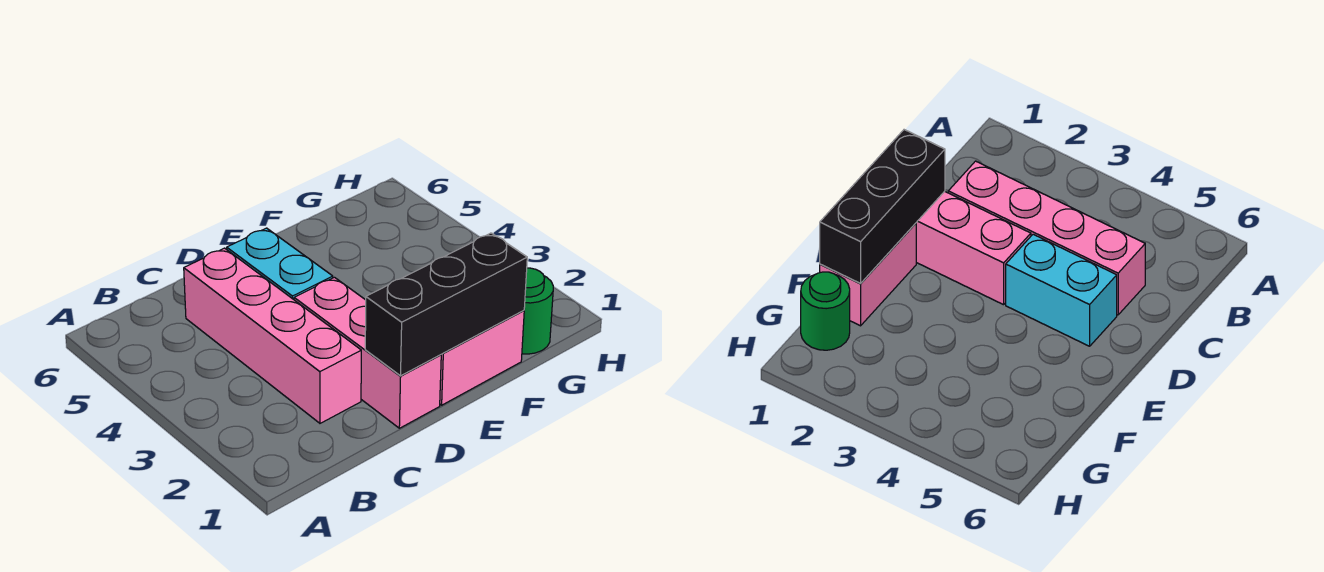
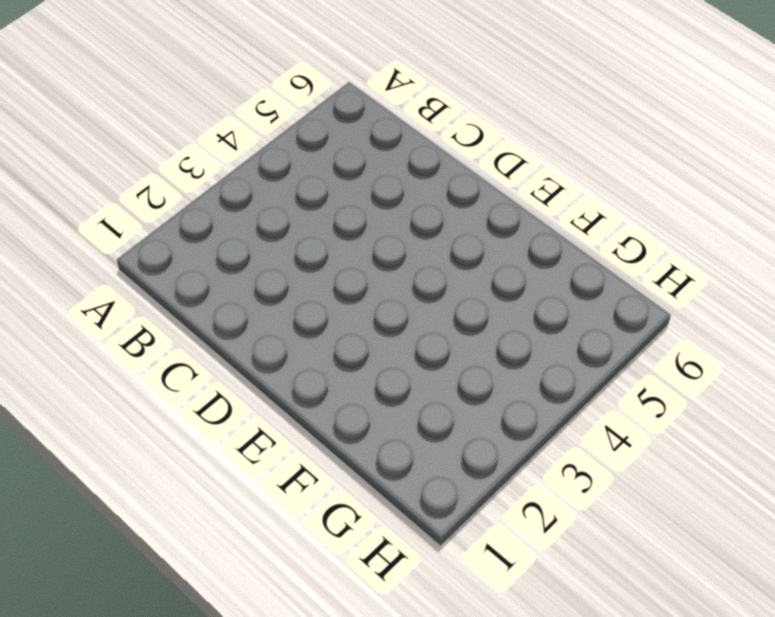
none -> pink brick C2:C5 level 1
none -> pink brick D1:D3 level 1

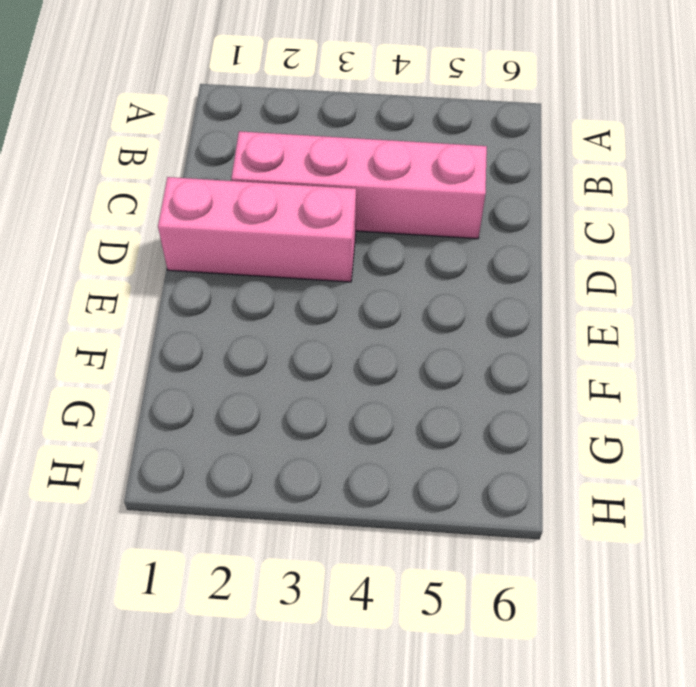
none -> cyan brick D4:D5 level 1
none -> pink brick E1:F1 level 1

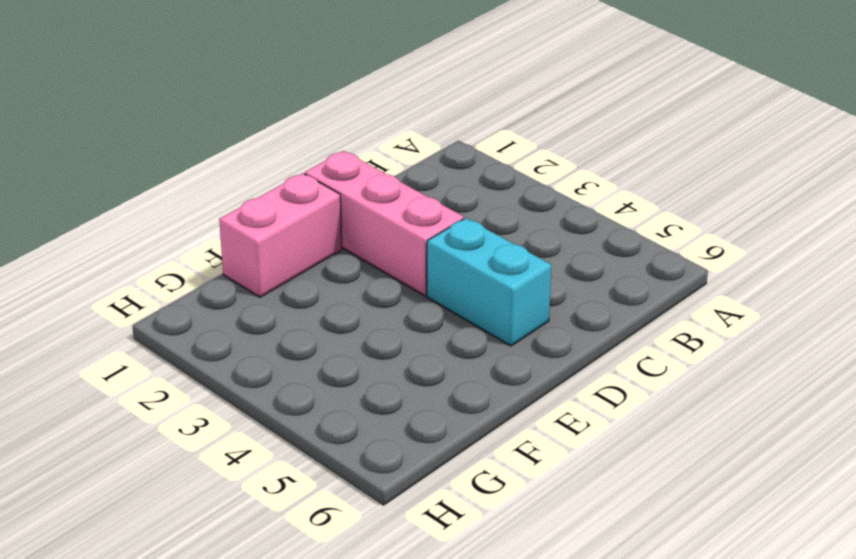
none -> pink brick C2:C5 level 1
none -> green round brick G1 level 1

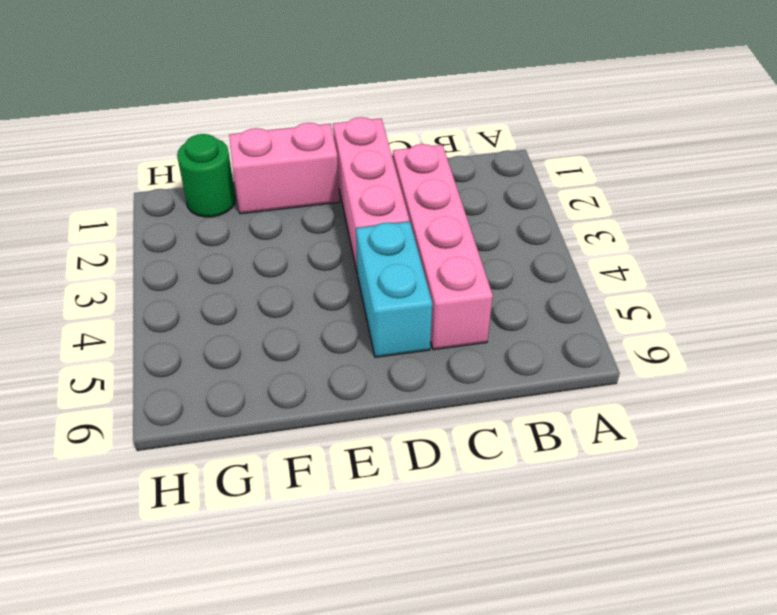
none -> black brick D1:F1 level 2

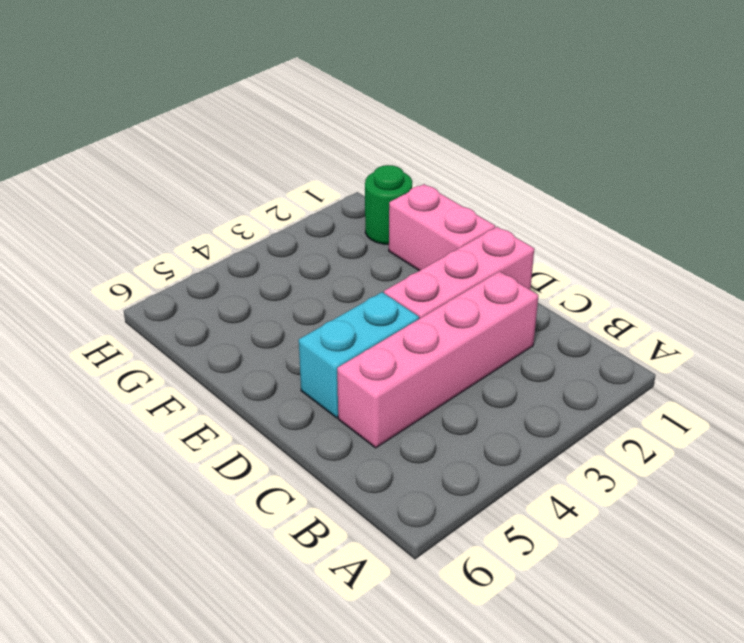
none -> black brick D1:F1 level 2

